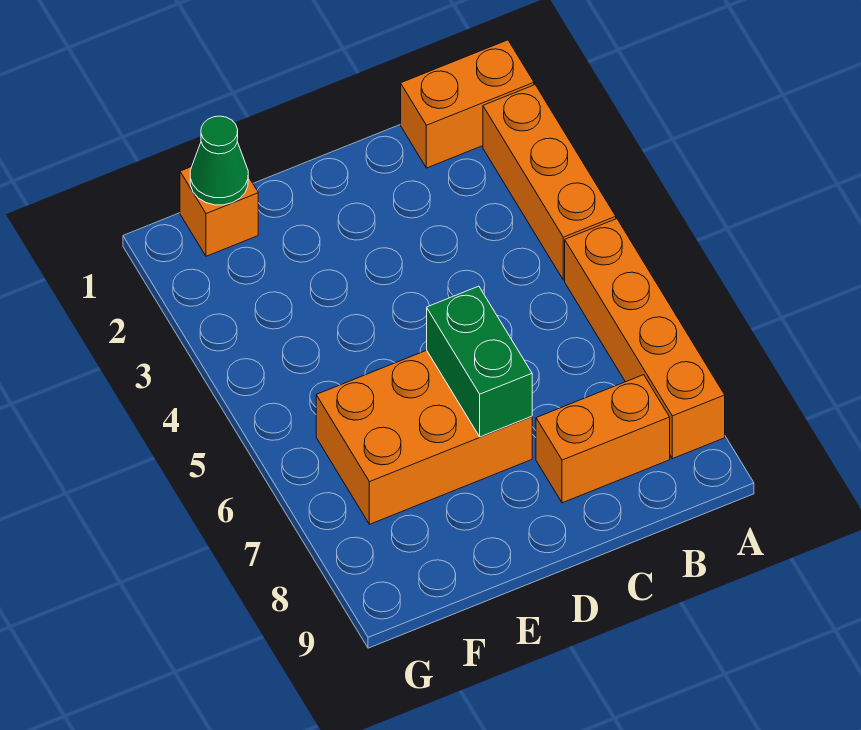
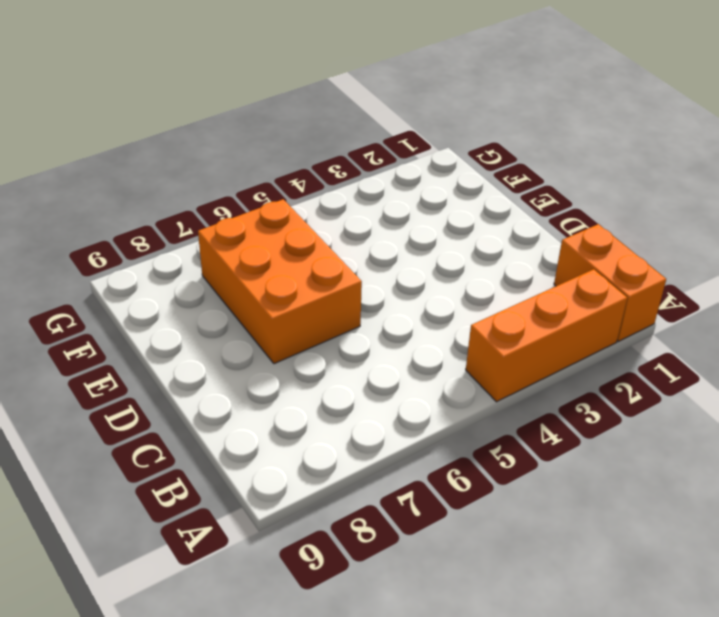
none -> orange brick A5:A8 level 1
none -> orange brick B8:C8 level 1

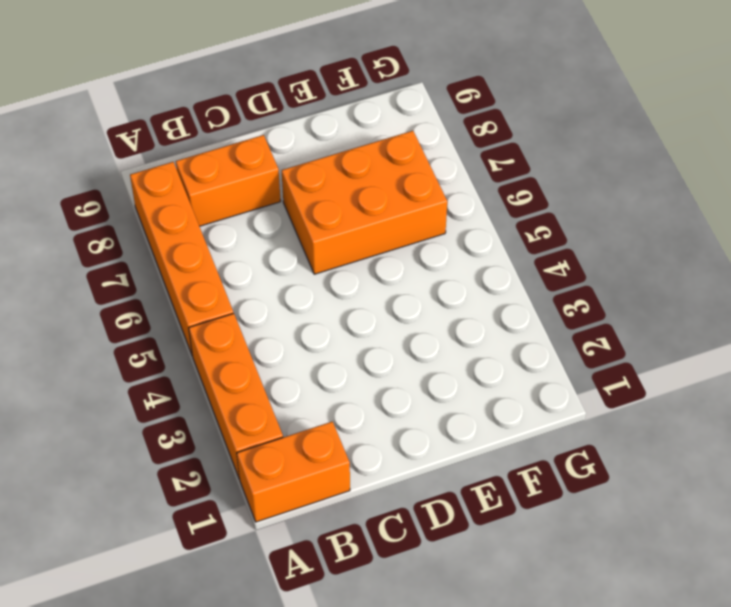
none -> orange brick F1 level 1
none -> green brick D6:D7 level 2

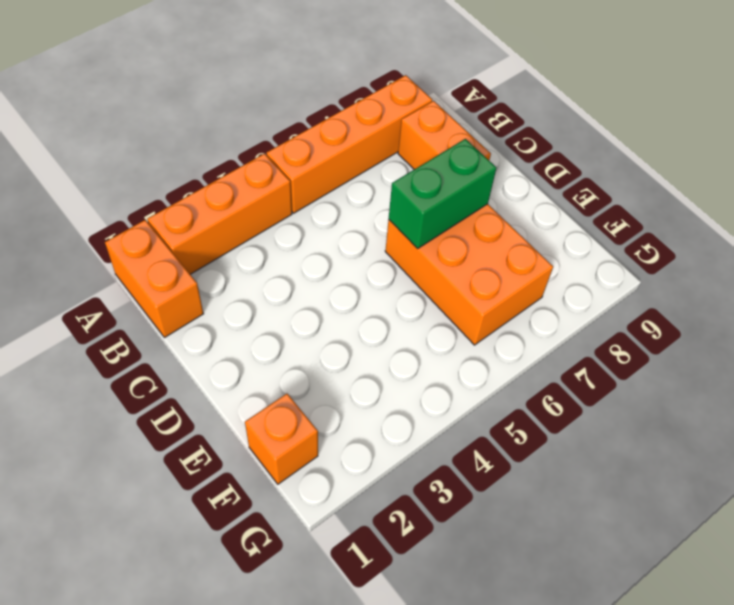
none -> green cone F1 level 2

